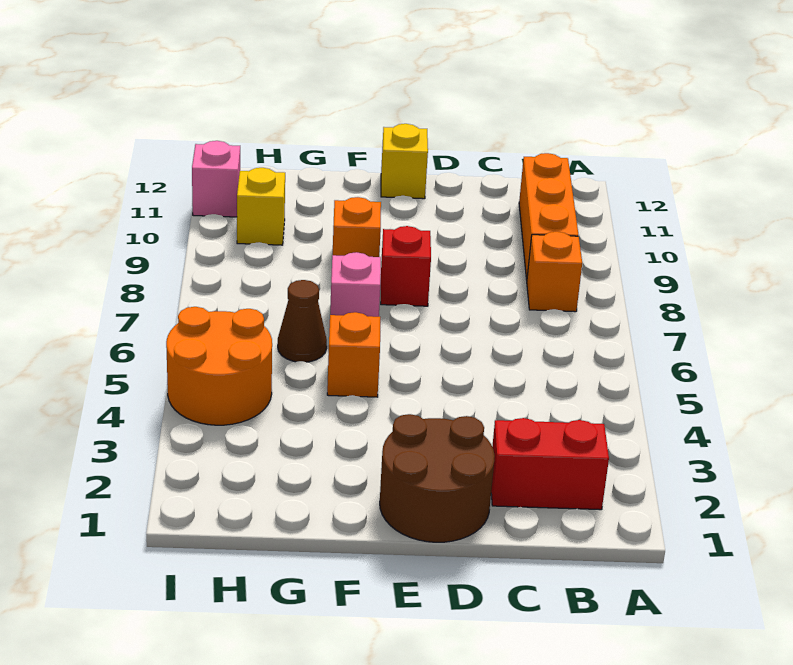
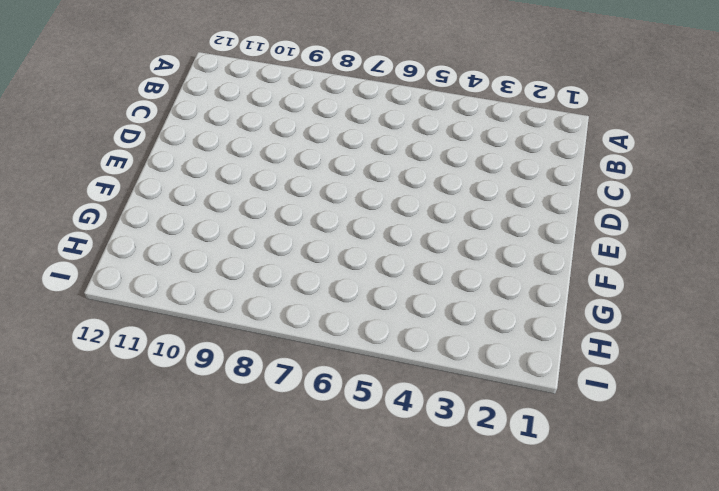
none -> red brick B2:C2 level 1
none -> orange brick B8 level 1
none -> orange brick B9:B11 level 1

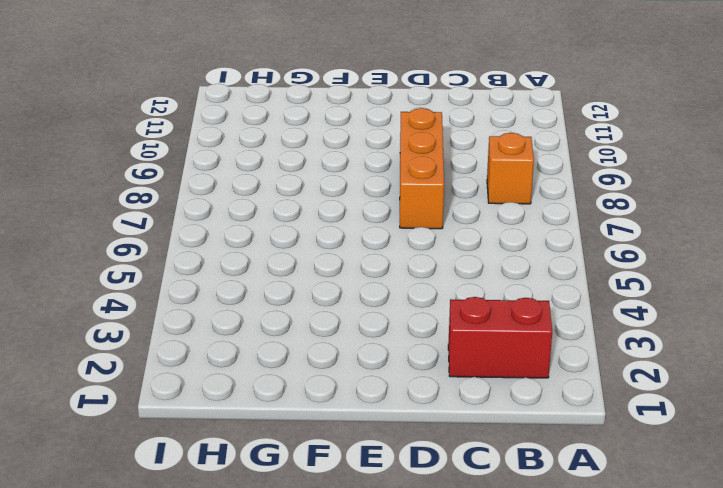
orange brick D7:D9 level 1 -> orange brick B9:B11 level 1
none -> brown round brick D1:E2 level 1
none -> red brick E8 level 1
none -> yellow brick E12 level 1

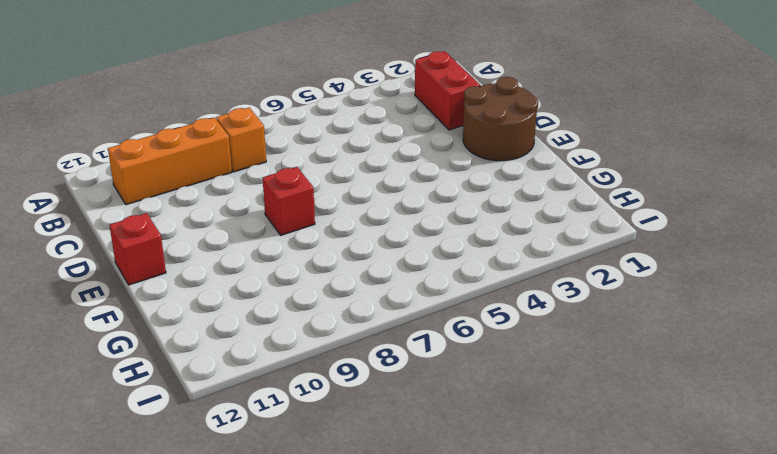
red brick E12 level 1 -> yellow brick E12 level 1
none -> orange brick F5 level 1
none -> pink brick F7 level 1
none -> orange brick F9 level 1

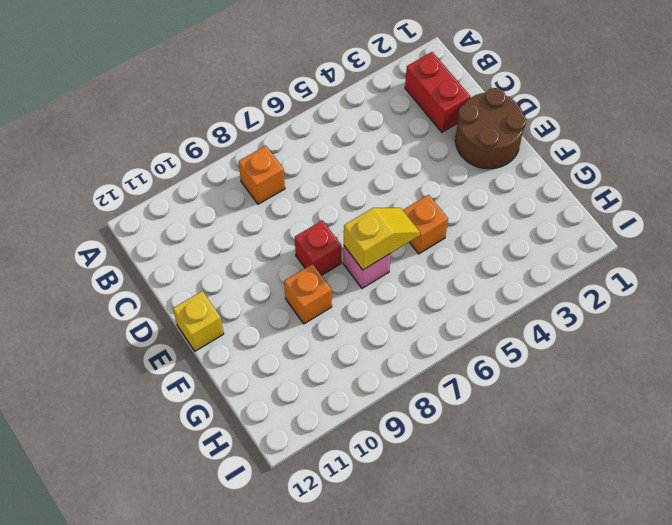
yellow slope F6:F7 level 2 top 7 -> none
none -> orange brick B9:B11 level 1
none -> brown cone G6 level 1
none -> orange round brick H4:I5 level 1

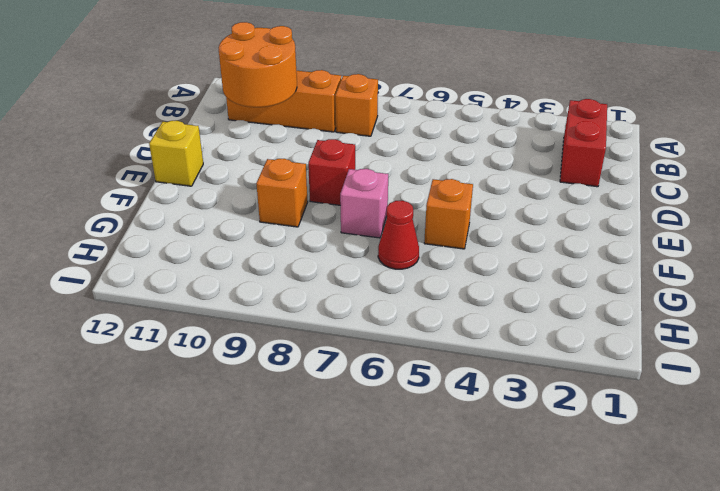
orange round brick B10:C11 level 2 -> orange round brick H4:I5 level 1
red cone G6 level 1 -> brown cone G6 level 1
none -> brown round brick D1:E2 level 1
none -> yellow brick H10 level 1
none -> pink brick I11 level 1

